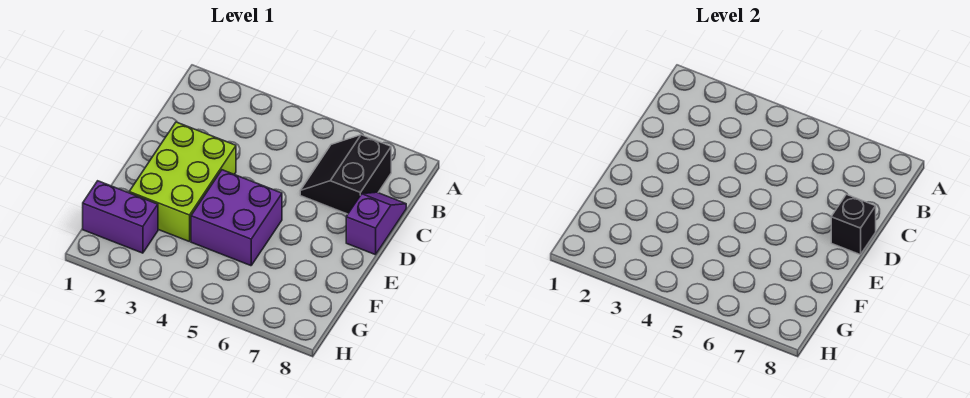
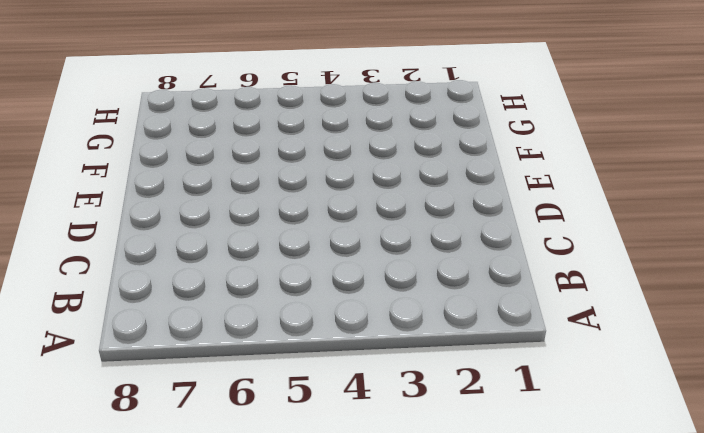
none -> black slope B6:C7 level 1 top 7
none -> purple slope C8:D8 level 1 top D

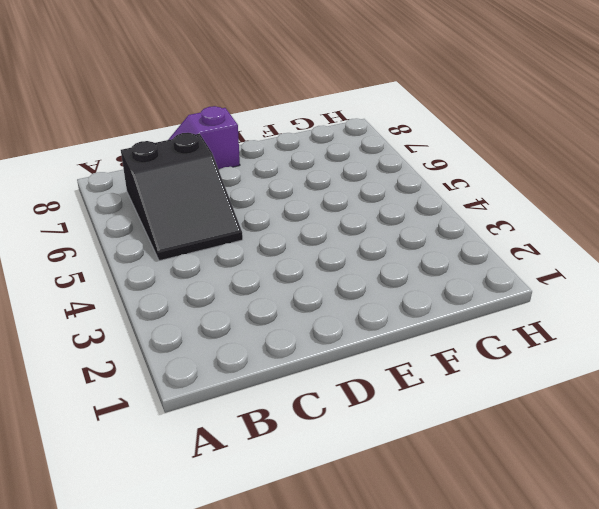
black slope B5:C7 level 1 top 7 -> black slope B6:C7 level 1 top 7
none -> lime brick D2:F3 level 1
none -> purple brick E4:F5 level 1

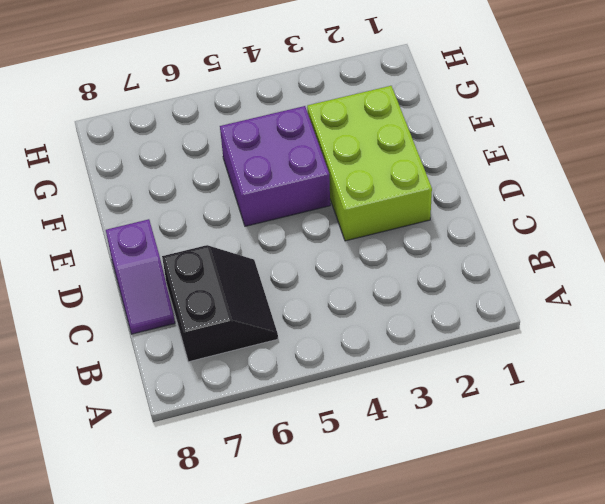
none -> purple brick G1:G2 level 1
none -> black brick D8 level 2

